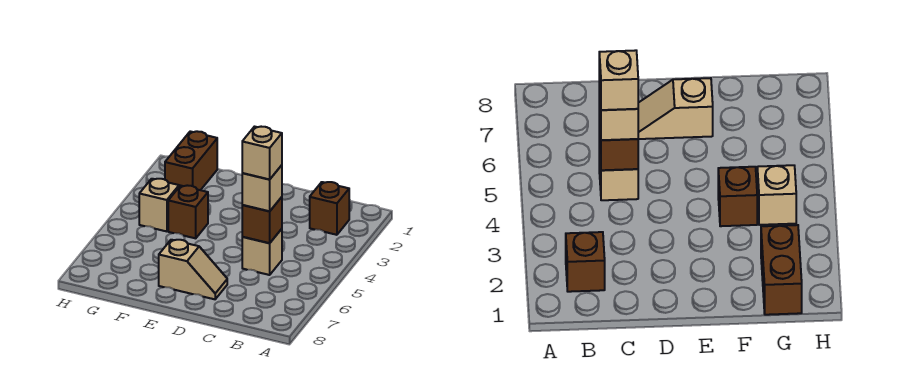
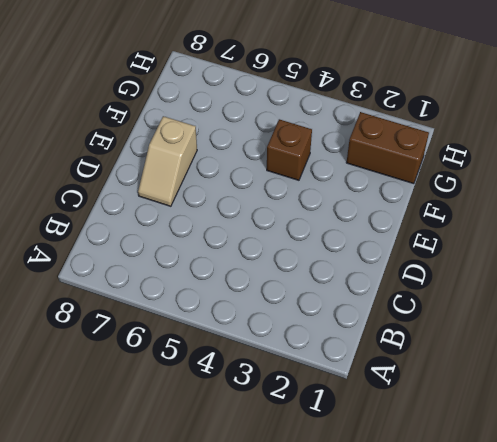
none -> brown brick B2 level 1
none -> tan brick C5 level 1

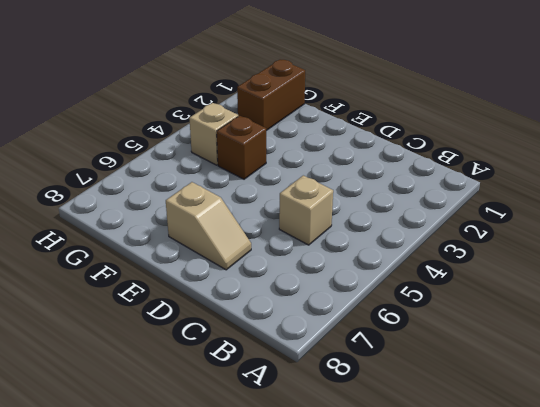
none -> brown brick B2 level 1
none -> brown brick C5 level 2

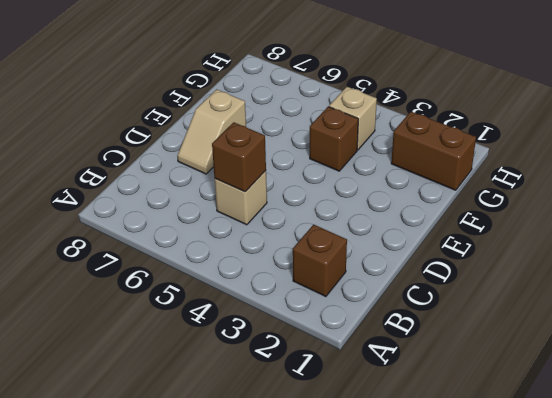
none -> tan brick C5 level 3
none -> tan brick C5 level 4

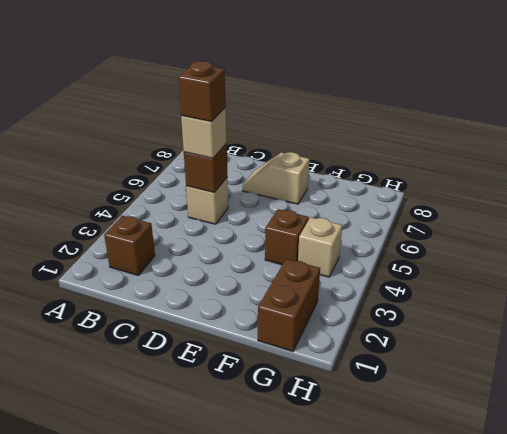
brown brick C5 level 4 -> tan brick C5 level 4

